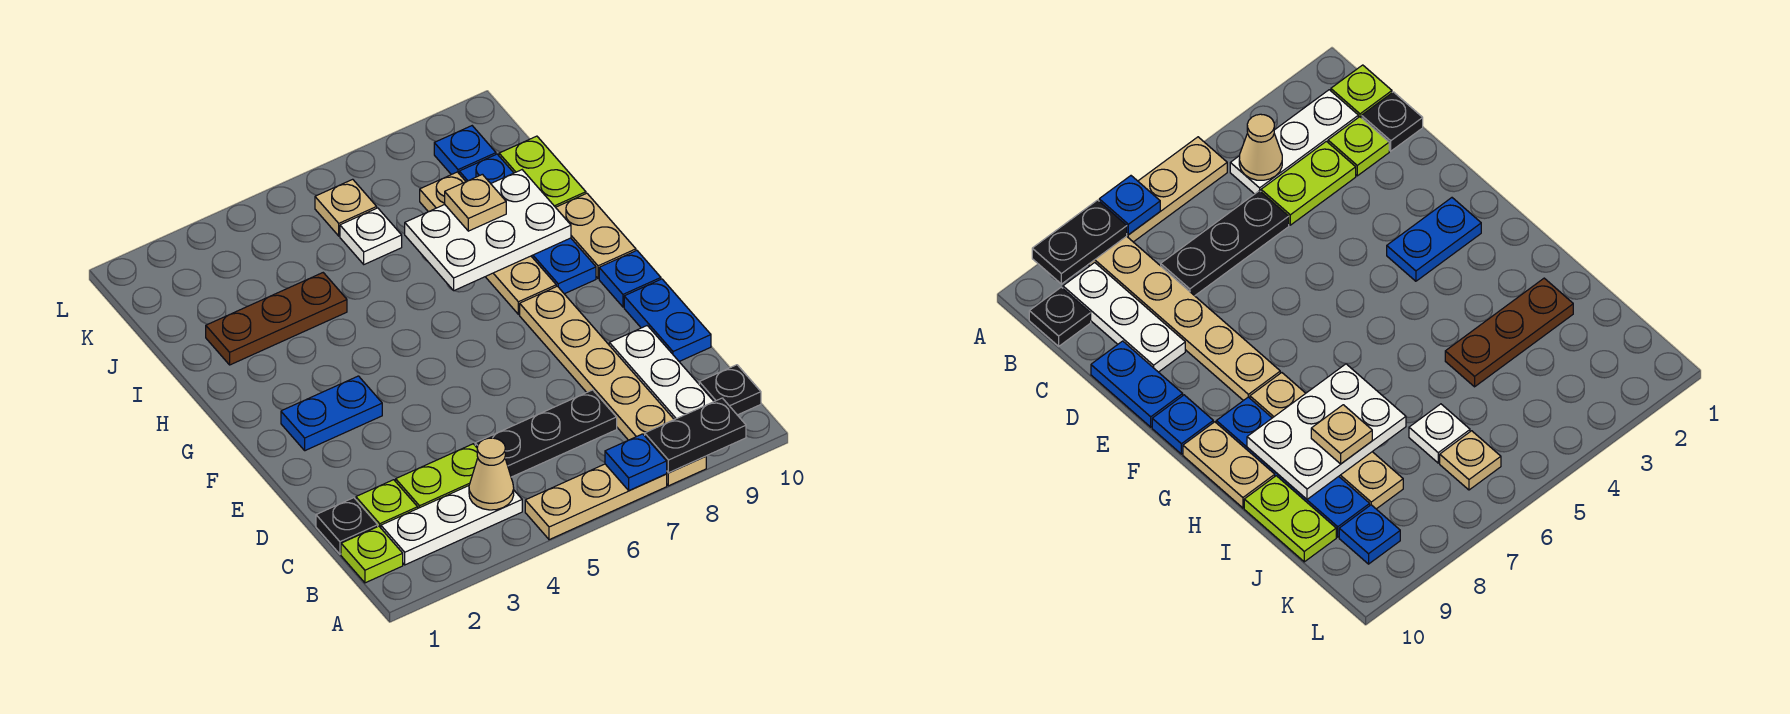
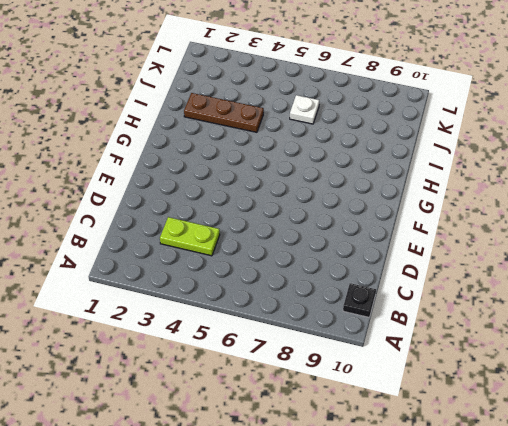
none -> tan plate A5:A7 level 1
none -> tan plate A8:F8 level 1
none -> lime plate B1 level 1

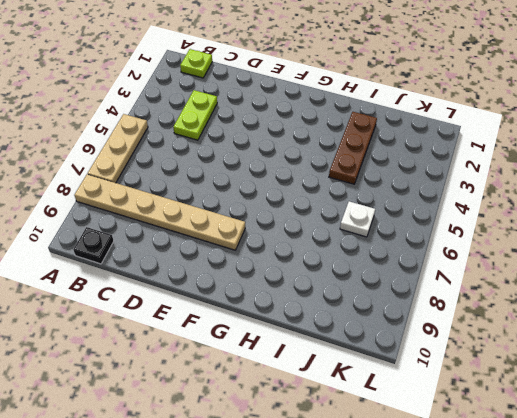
none -> white plate B2:B4 level 1
none -> white plate B9:D9 level 1
none -> black plate C1 level 1

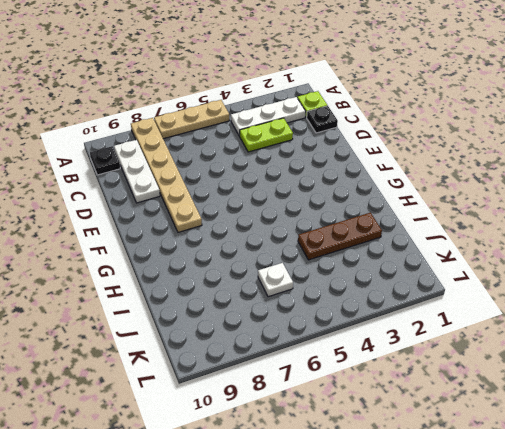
none -> lime plate C2 level 1
none -> black plate C5:C7 level 1
none -> blue plate D10:E10 level 1

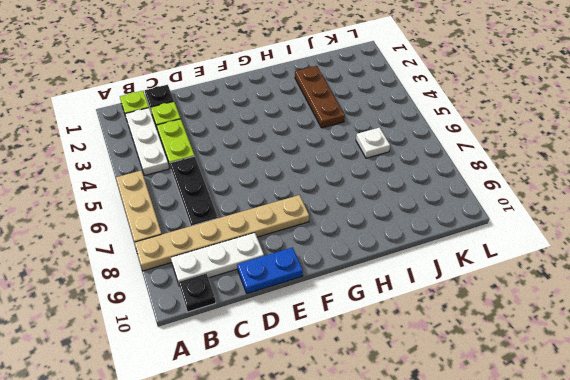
none -> blue plate F2:F3 level 1
none -> blue plate F10 level 1
none -> tan plate G8:J8 level 1

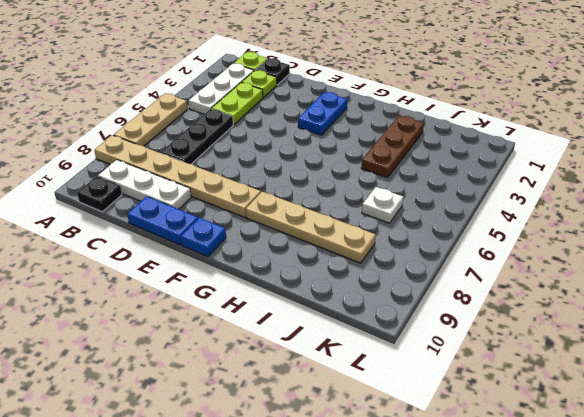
none -> blue plate G9:J9 level 1
none -> tan plate G10:H10 level 1
none -> lime plate I10:J10 level 1

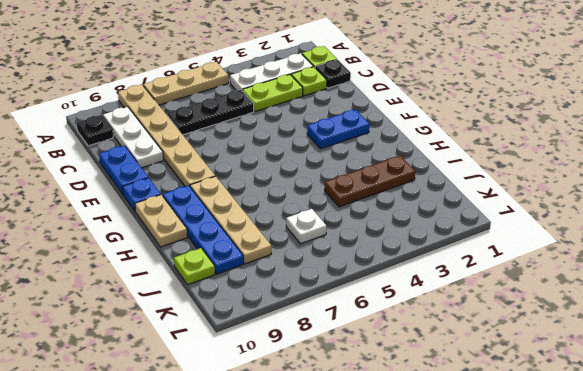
lime plate J10 level 1 -> lime plate I10:J10 level 1
none -> tan plate K6 level 1
none -> blue plate K9 level 1
none -> blue plate A7 level 2

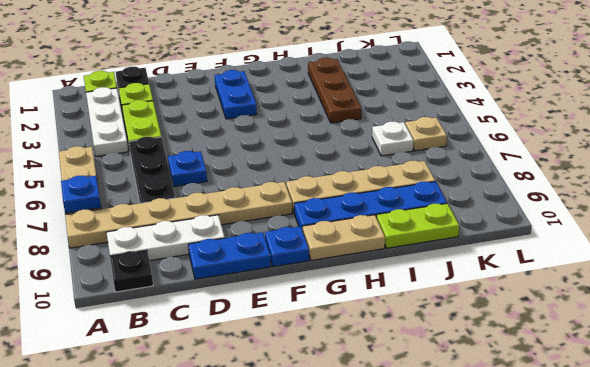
blue plate D6 level 1 -> blue plate K9 level 1
none -> black plate A8:A9 level 2
none -> tan cone B4 level 2
none -> white plate H7:I9 level 2

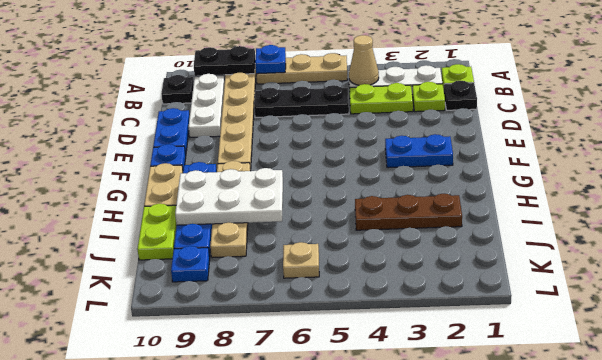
none -> white plate J6 level 1
none -> tan plate I8 level 3

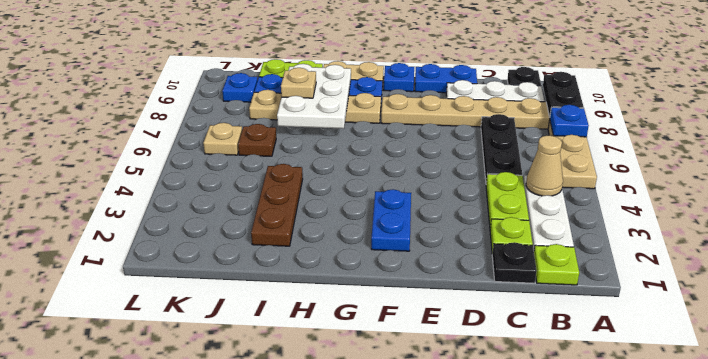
brown plate J6 level 1 -> white plate J6 level 1

